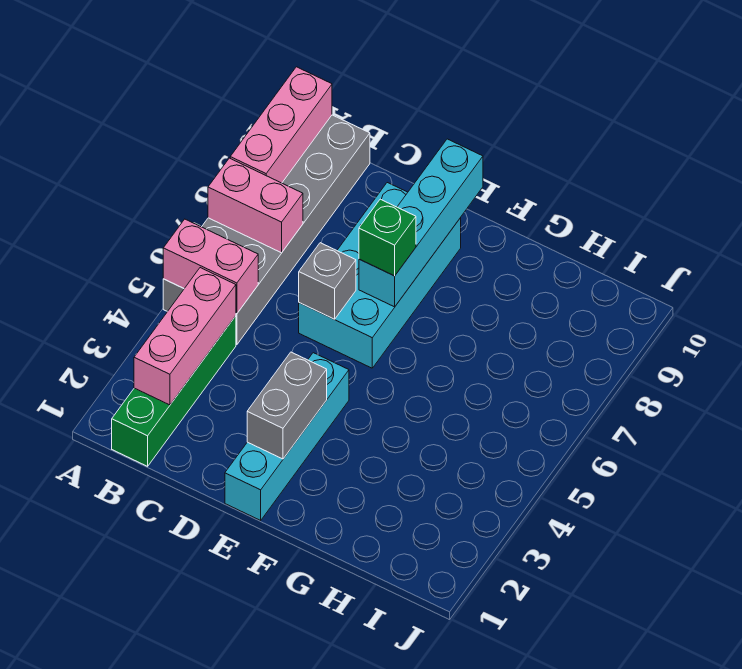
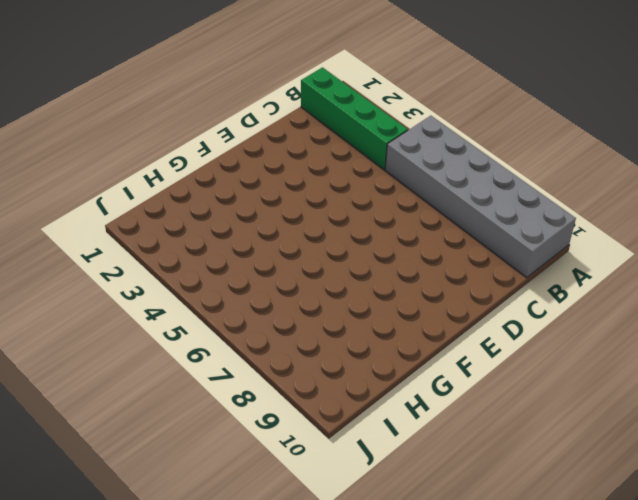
none -> cyan brick D6:E9 level 1
none -> cyan brick E1:E4 level 1
none -> pink brick A5:B5 level 2

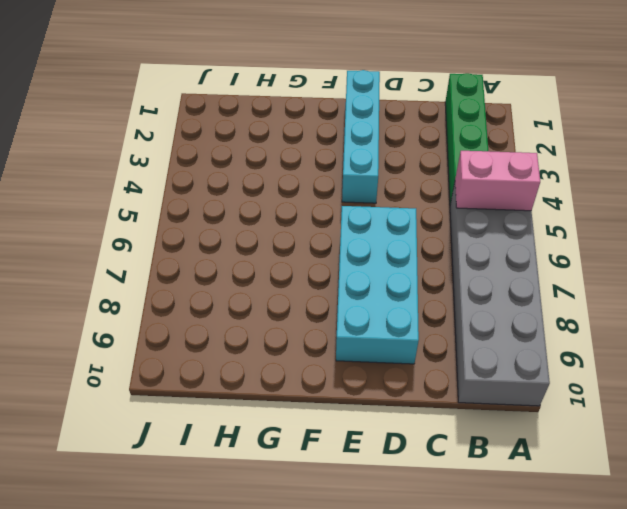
none -> pink brick A7:B7 level 2
none -> pink brick A8:A10 level 2
none -> pink brick B2:B4 level 2

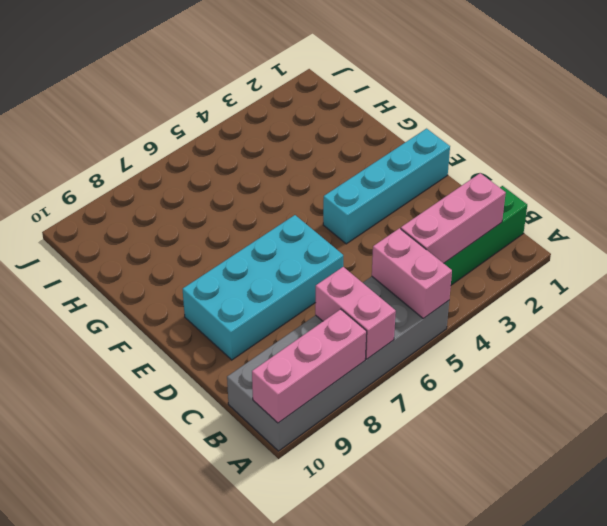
none -> grey brick D6 level 2
none -> grey brick E2:E3 level 2
none -> cyan brick E7:E10 level 2

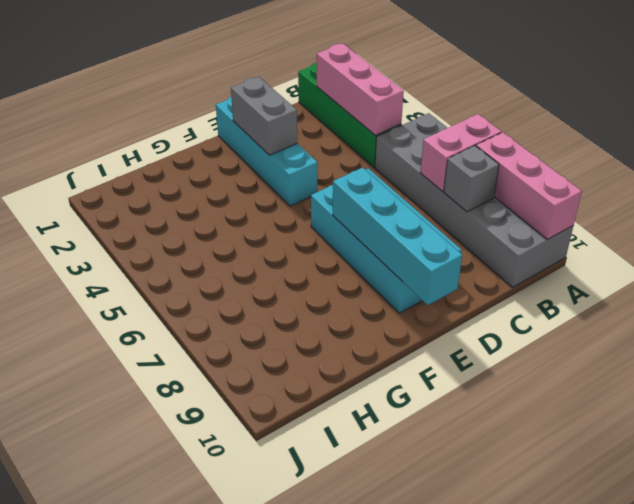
grey brick B8 level 2 -> grey brick D6 level 2
none -> pink brick A5:B5 level 2
none -> green brick E7 level 3

